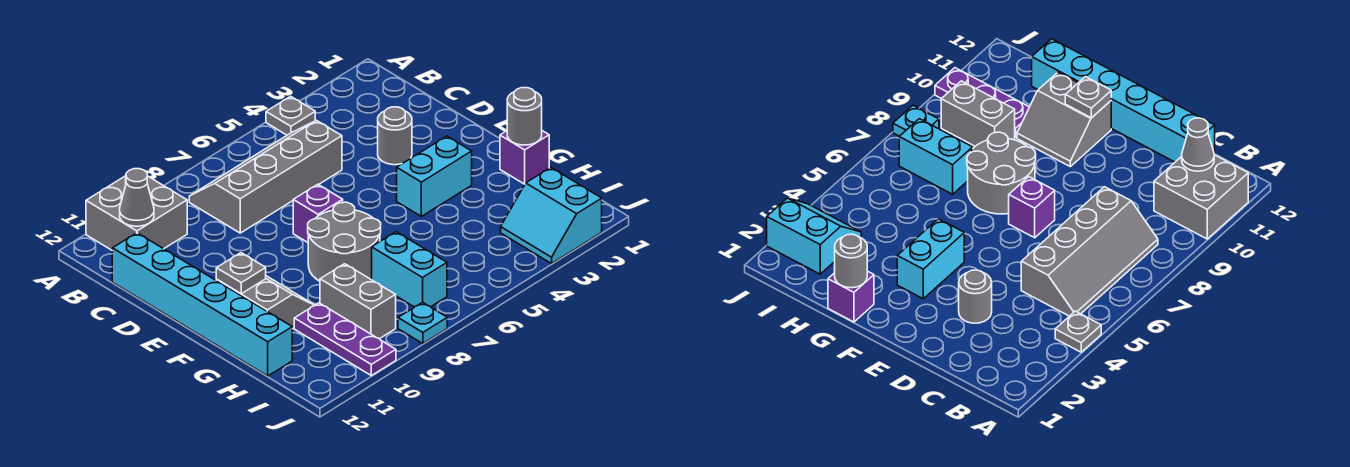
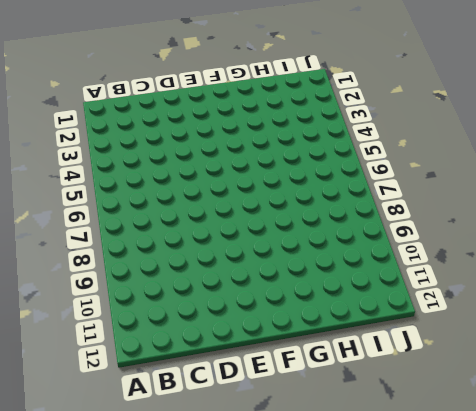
none -> grey plate A4 level 1
none -> grey brick A10:B11 level 1
none -> grey slope B5:C8 level 1 top C

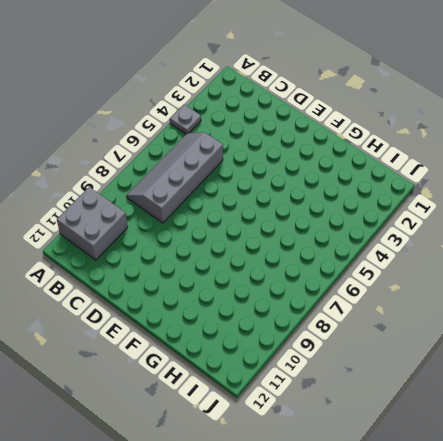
none -> cyan brick C12:H12 level 1
none -> grey round brick D3 level 1
none -> purple brick E7 level 1

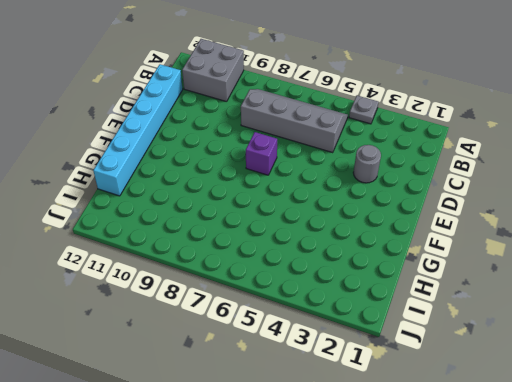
none -> cyan brick F3:F4 level 1
none -> grey round brick F7:G8 level 1
none -> grey slope F10:G11 level 1 top 11

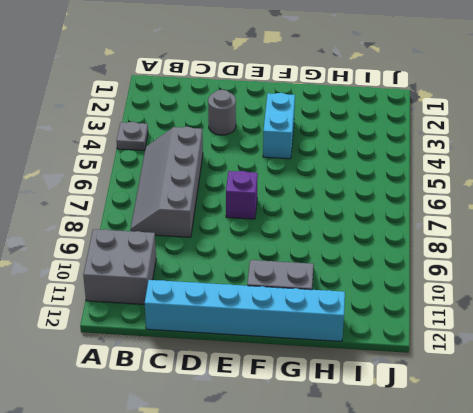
none -> grey round brick F7:G8 level 1
none -> purple brick G1 level 1
none -> cyan brick H7:I7 level 1

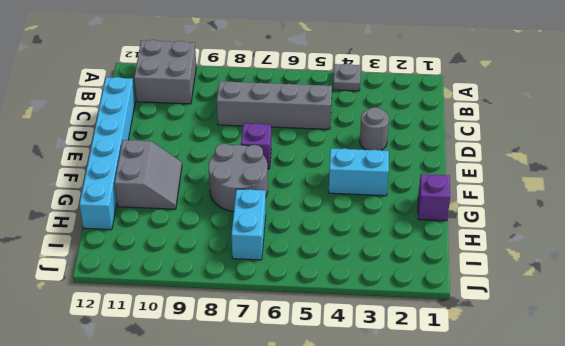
none -> grey brick H9:I9 level 1
none -> purple plate H10:J10 level 1
none -> cyan slope I2:J3 level 1 top 2

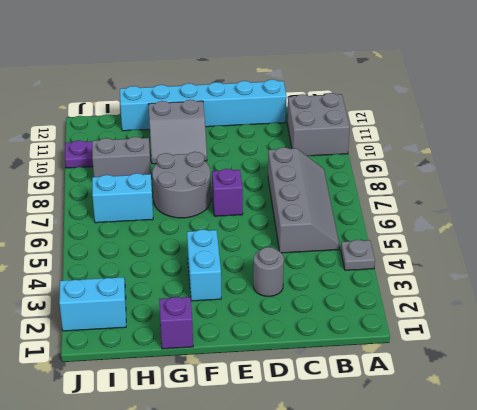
none -> cyan plate J8 level 1
none -> grey cone B11 level 2
none -> grey plate F11 level 2

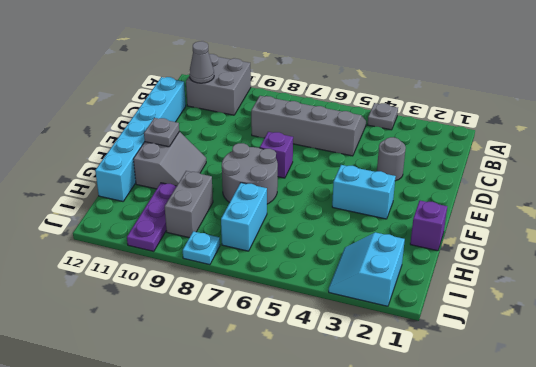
none -> grey round brick G1 level 2

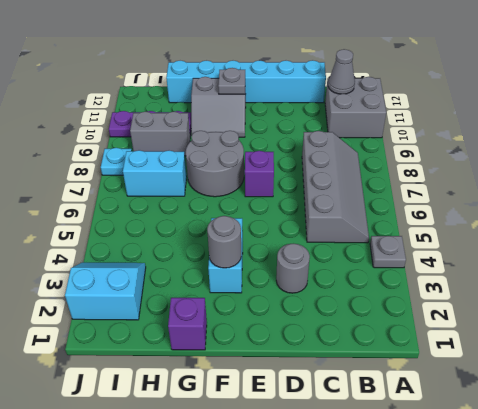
grey round brick F3 level 2 -> grey round brick G1 level 2

